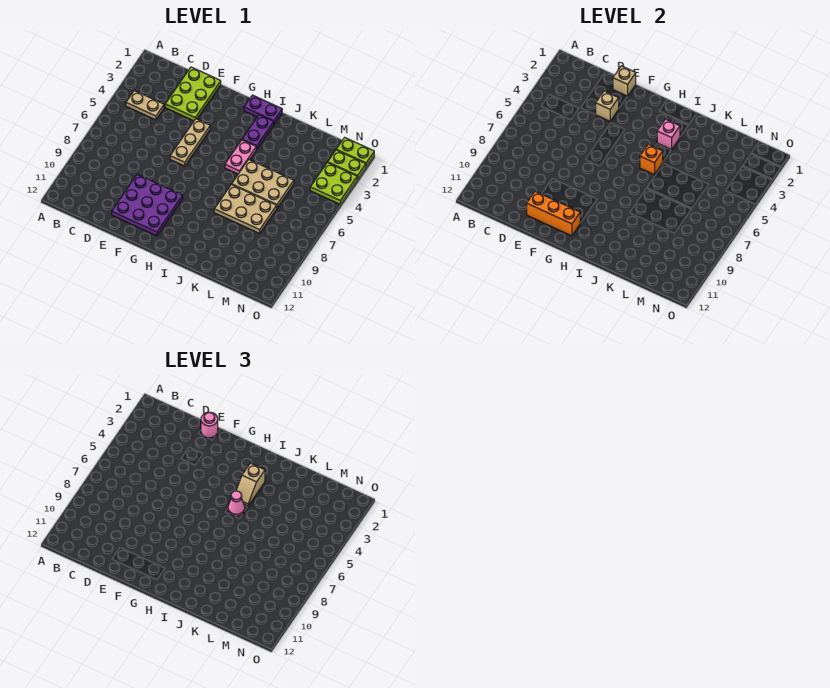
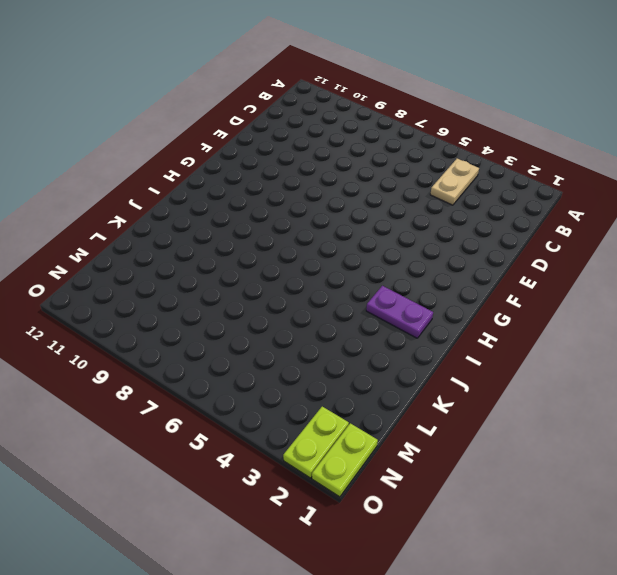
none -> lime plate D1:E3 level 1
none -> purple plate E9:G11 level 1
none -> tan plate F4:F6 level 1

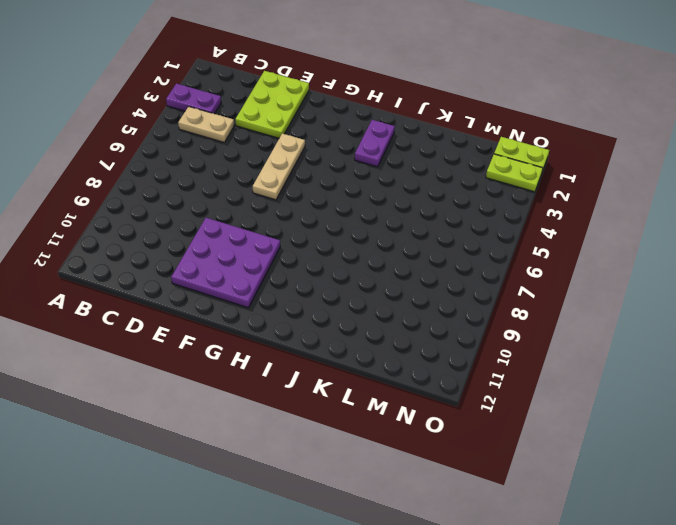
purple plate A3:B3 level 1 -> purple plate H1:I1 level 1
none -> pink plate I4:I5 level 1
none -> tan plate J5:L6 level 1
none -> tan plate J7:L8 level 1

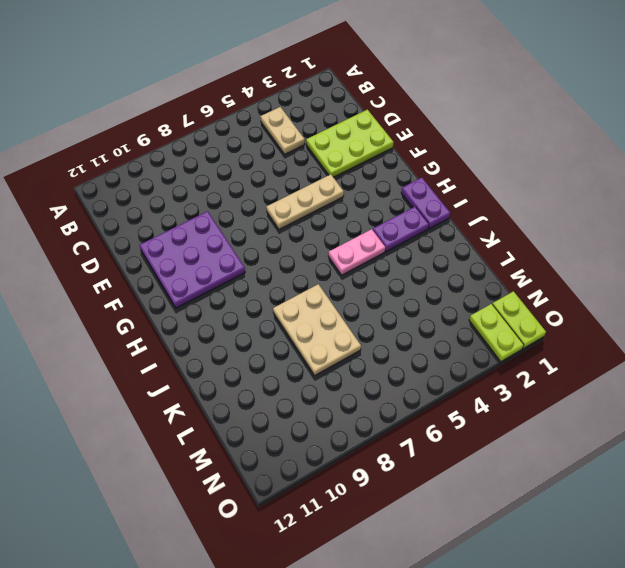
none -> tan plate J5:L6 level 1
none -> lime plate N3:O4 level 1
none -> tan brick E1 level 2

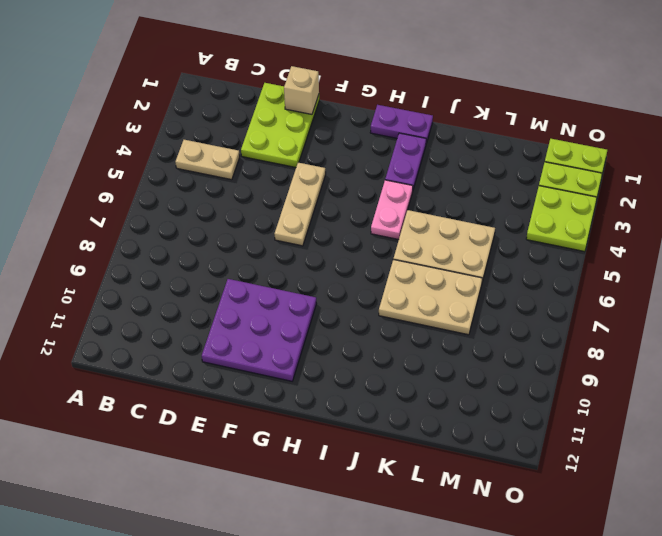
none -> tan brick E3 level 2
none -> orange brick E11:G11 level 2
none -> pink brick I3 level 2

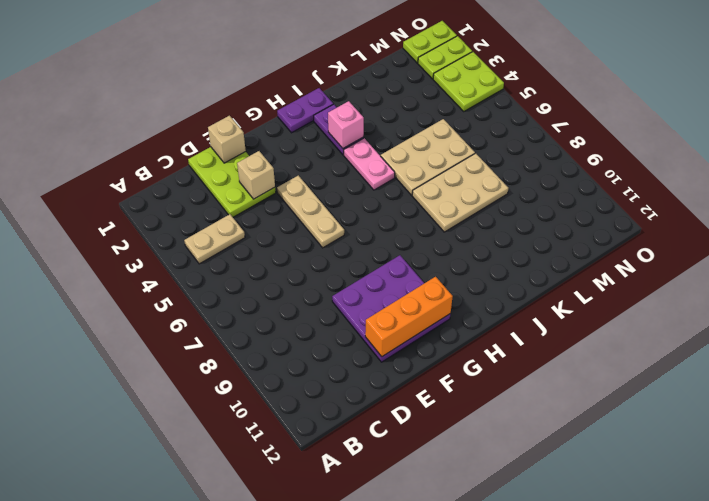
none -> orange brick I5 level 2
none -> pink round brick E1 level 3
none -> tan slope I3:I4 level 3 top 3

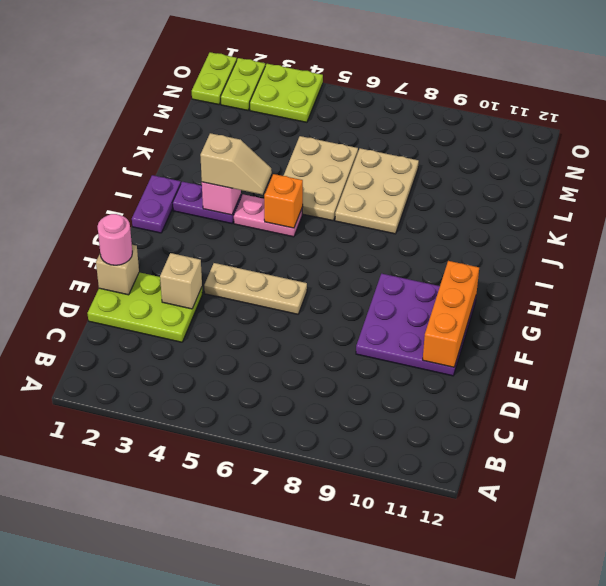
none -> tan plate B4:C4 level 1
none -> pink cone I5 level 3

